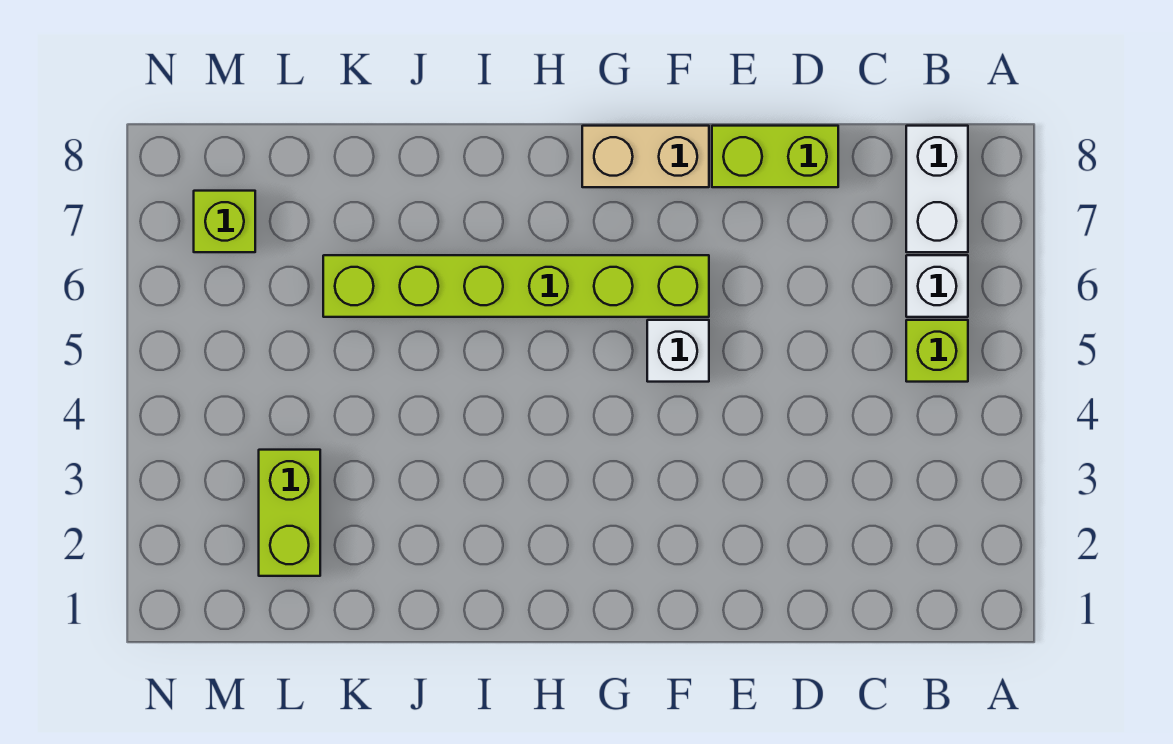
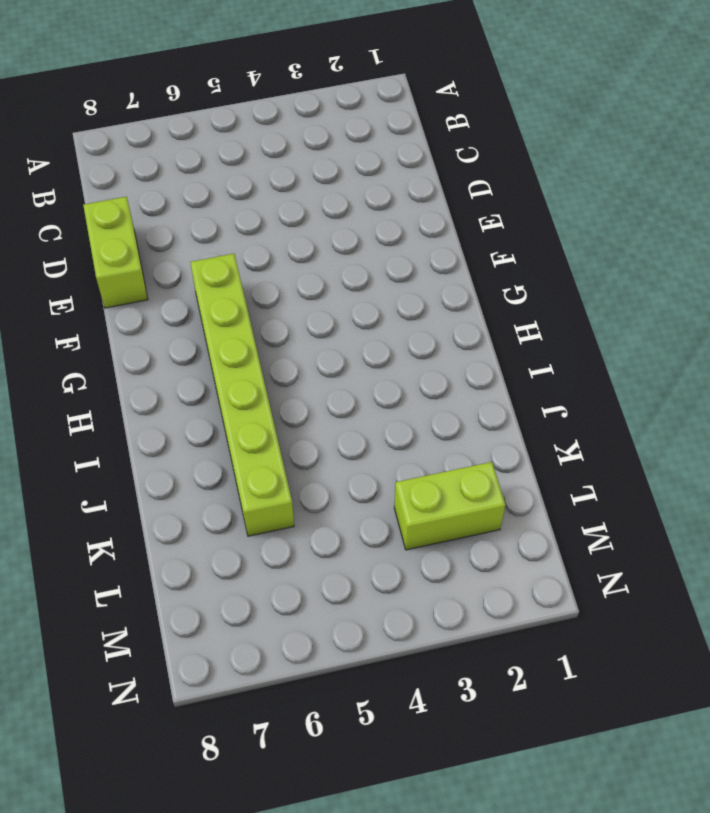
none -> lime brick B5 level 1
none -> white brick B6 level 1

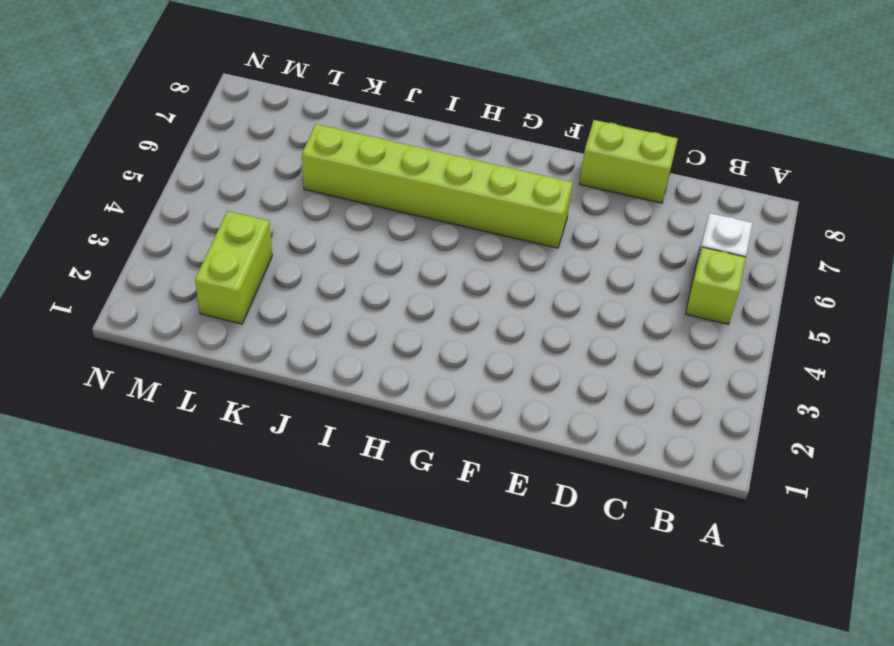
none -> white brick B7:B8 level 1
none -> white brick F5 level 1

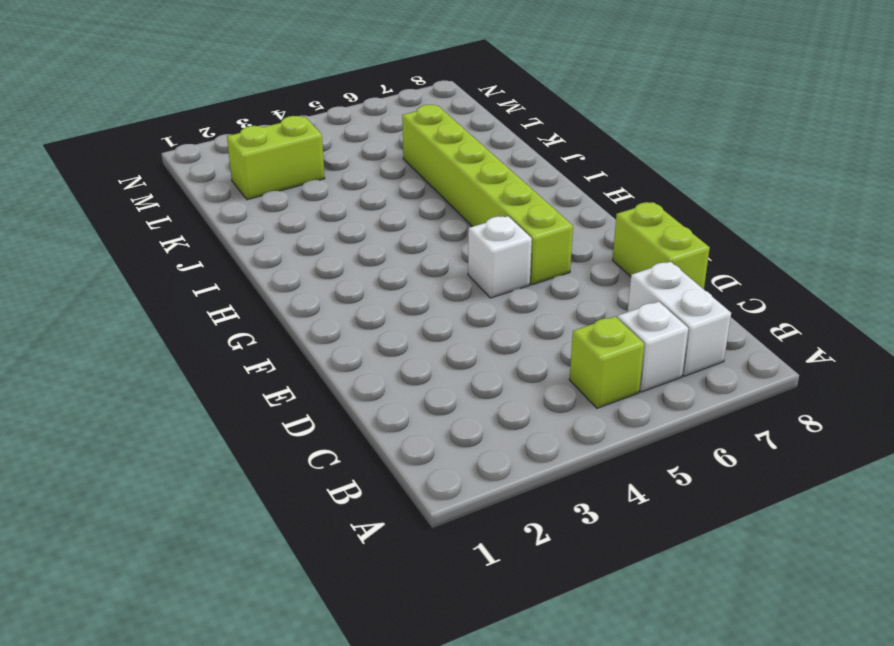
white brick B7:C7 level 1 -> white brick B7:B8 level 1
none -> tan brick F8:G8 level 1
none -> lime brick M7 level 1

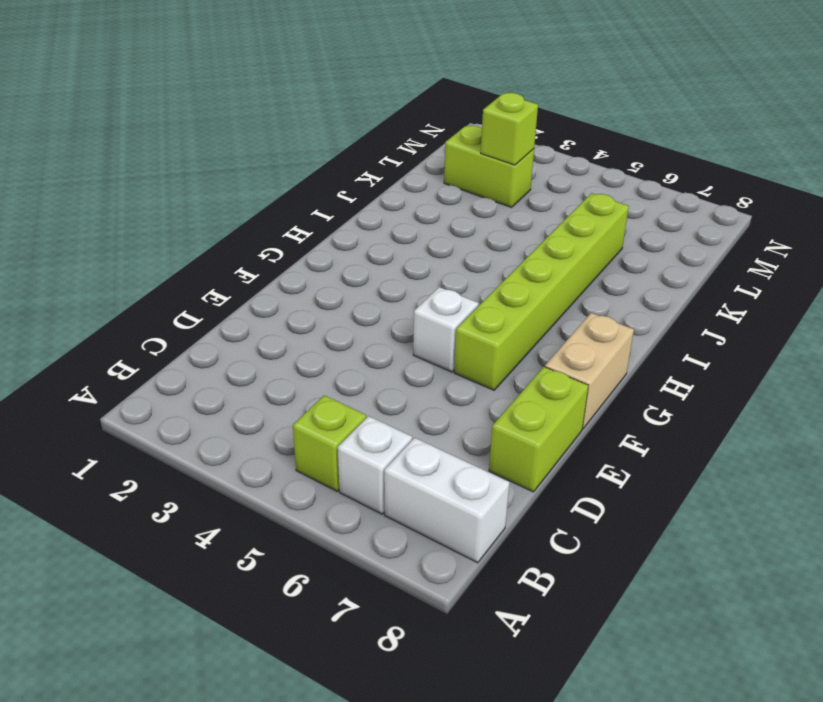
lime brick L3 level 2 -> lime brick M7 level 1

